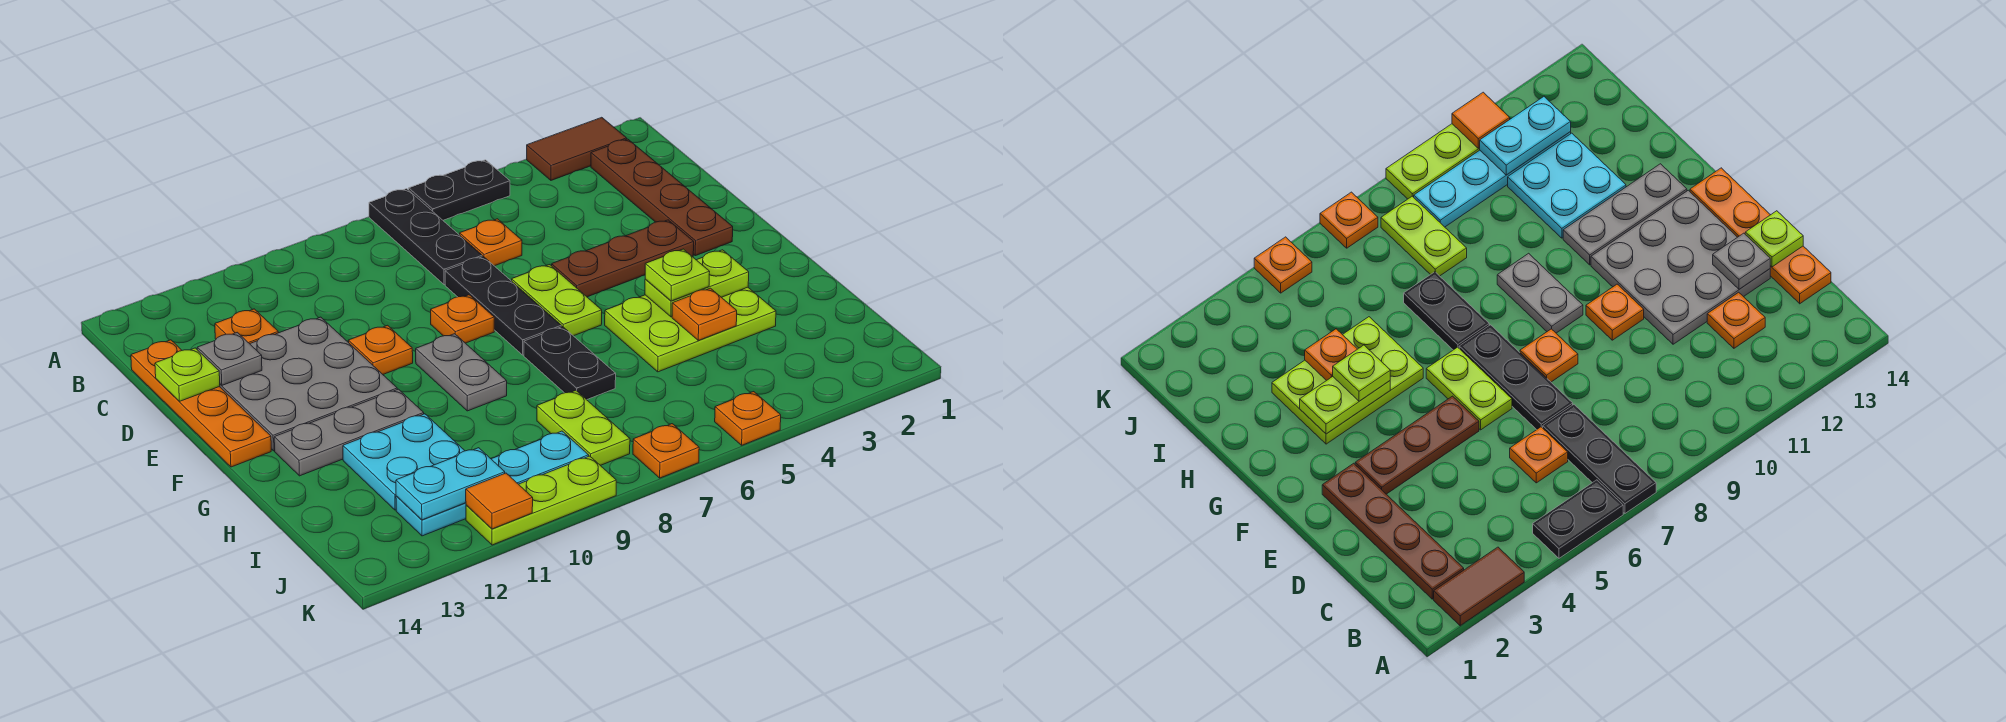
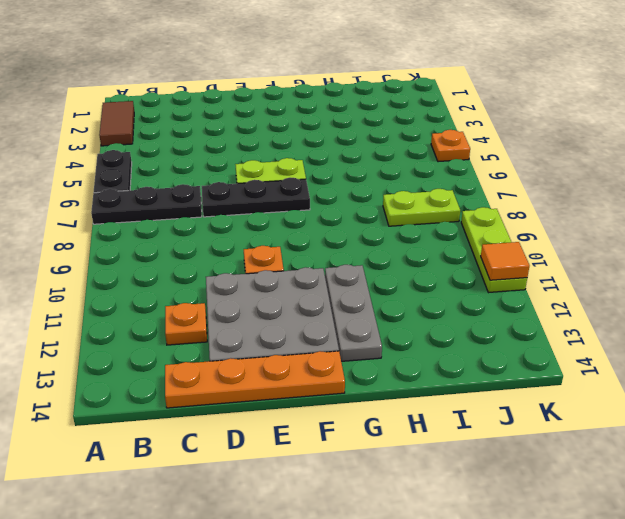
none -> brown plate B2:E2 level 1
none -> orange plate C6 level 1
none -> brown plate E3:E5 level 1
none -> orange plate E8 level 1

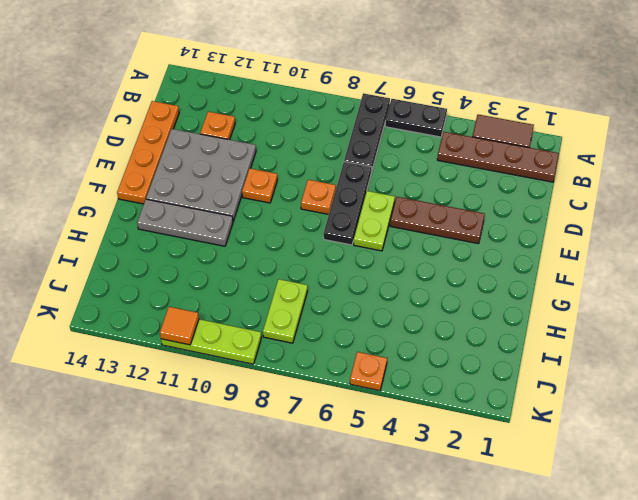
brown plate B1:B4 level 1 -> brown plate B2:E2 level 1
none -> orange plate C6 level 1
none -> grey plate F9:G9 level 1
none -> lime plate G3:H5 level 1
none -> black plate G7:H7 level 1

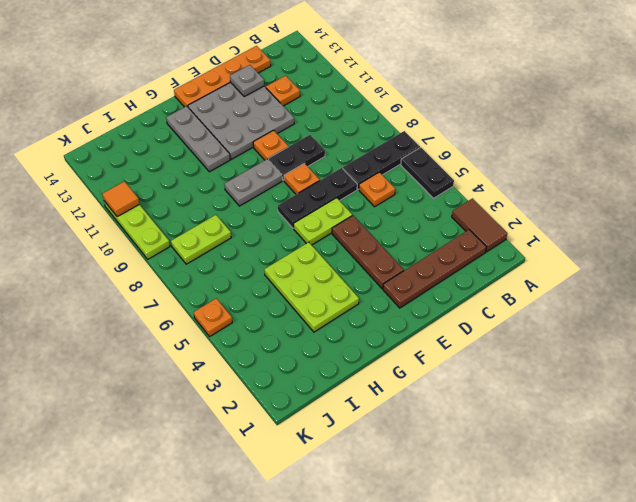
black plate D9:E9 level 1 -> black plate G7:H7 level 1
none -> cyan plate H11:I12 level 1
none -> cyan plate J9:J12 level 1
none -> orange plate K7 level 1
none -> lime plate D14 level 2

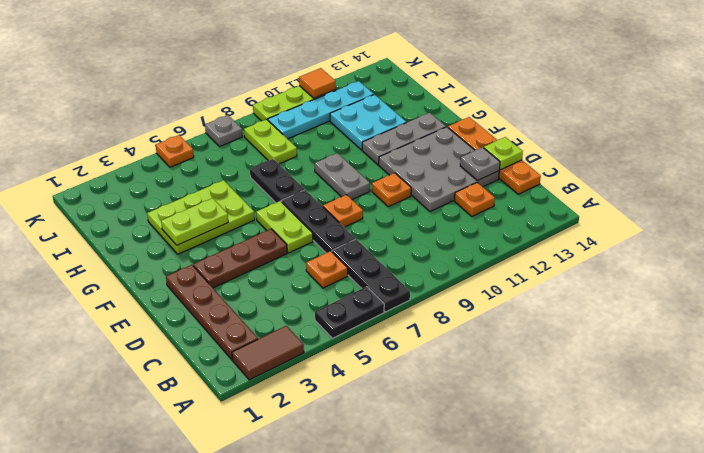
grey plate K7 level 1 -> orange plate K7 level 1
none -> orange plate H4 level 2
none -> cyan plate J11:J12 level 2
none -> lime plate G4 level 3

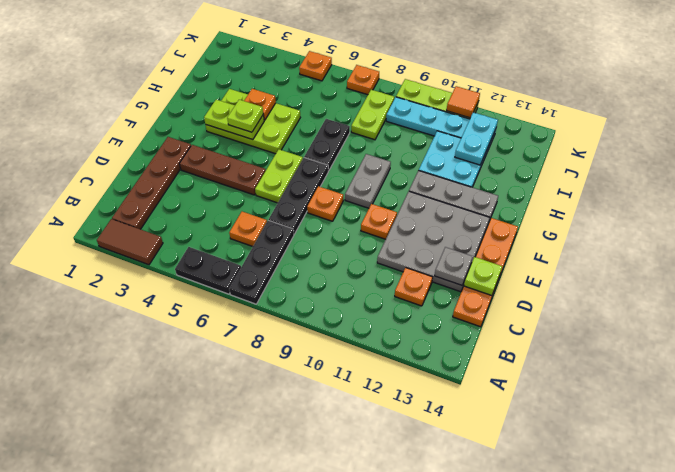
cyan plate I12:J12 level 2 -> cyan plate J11:J12 level 2

